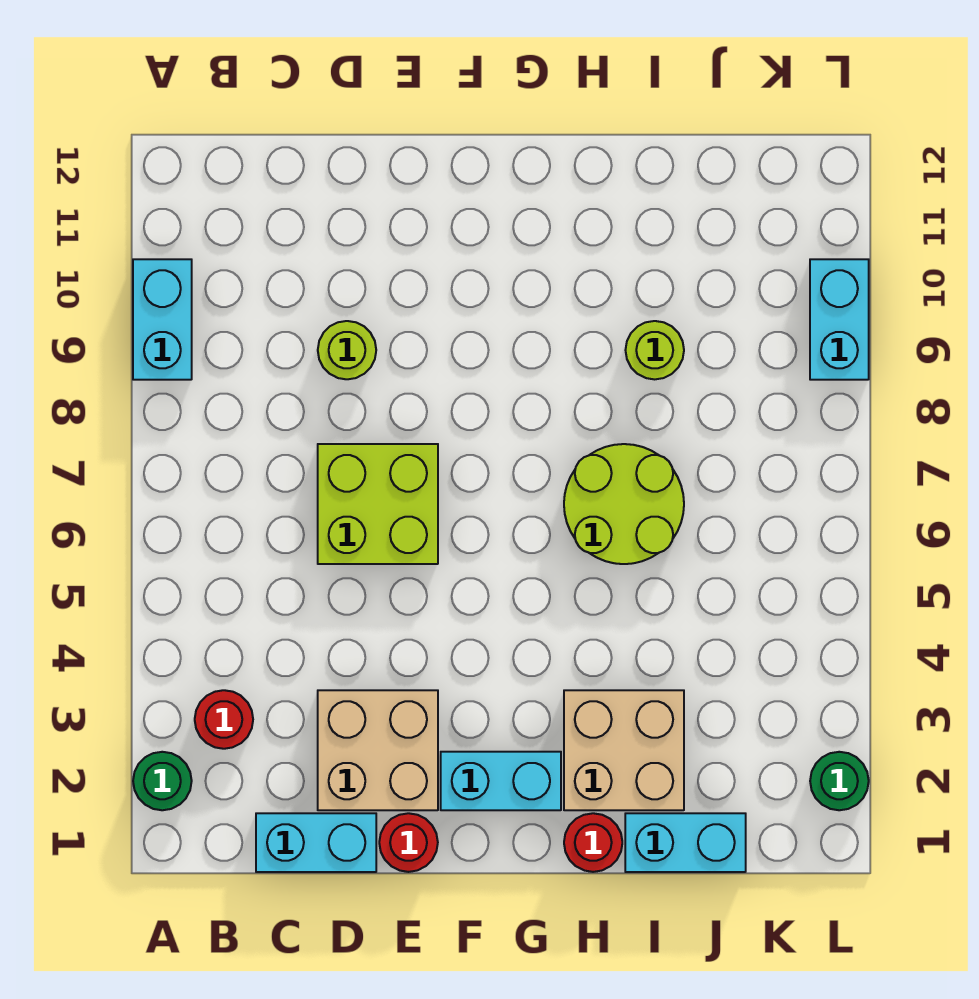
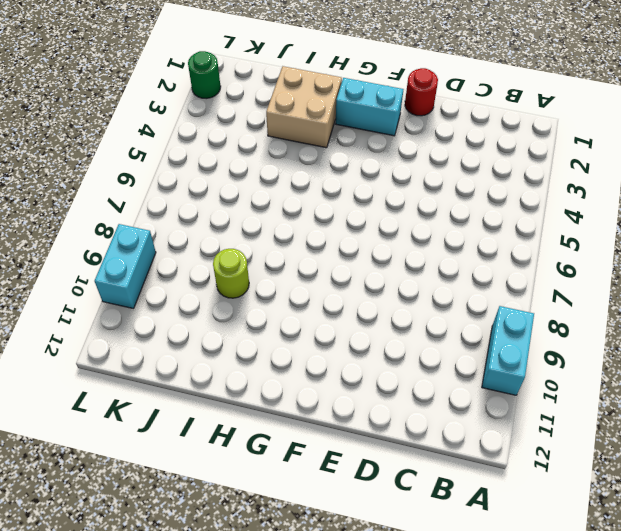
none -> green round brick A2 level 1
none -> red round brick B3 level 1
none -> cyan brick C1:D1 level 1

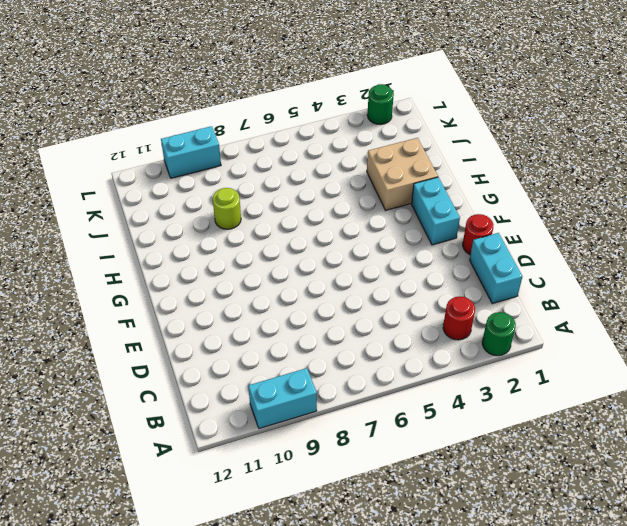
none -> tan brick D2:E3 level 1
none -> lime brick D6:E7 level 1
none -> lime round brick D9 level 1

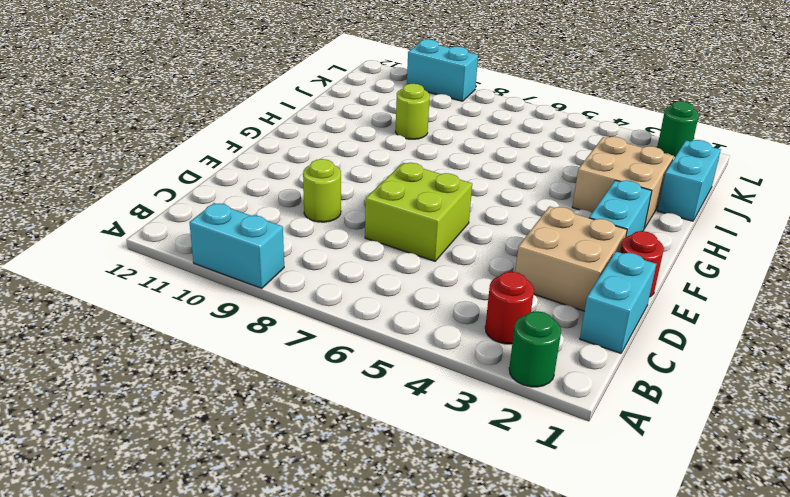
none -> red round brick H1 level 1
none -> lime round brick H6:I7 level 1

